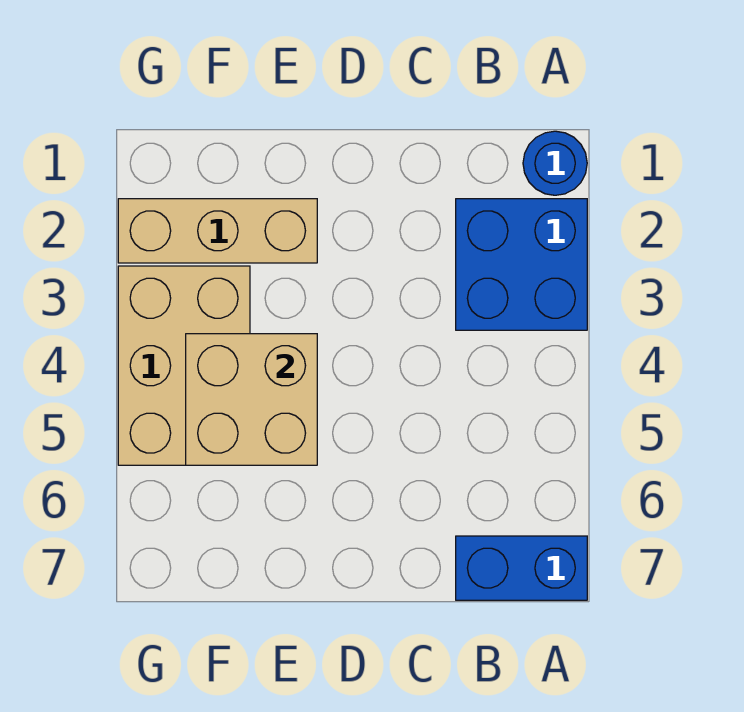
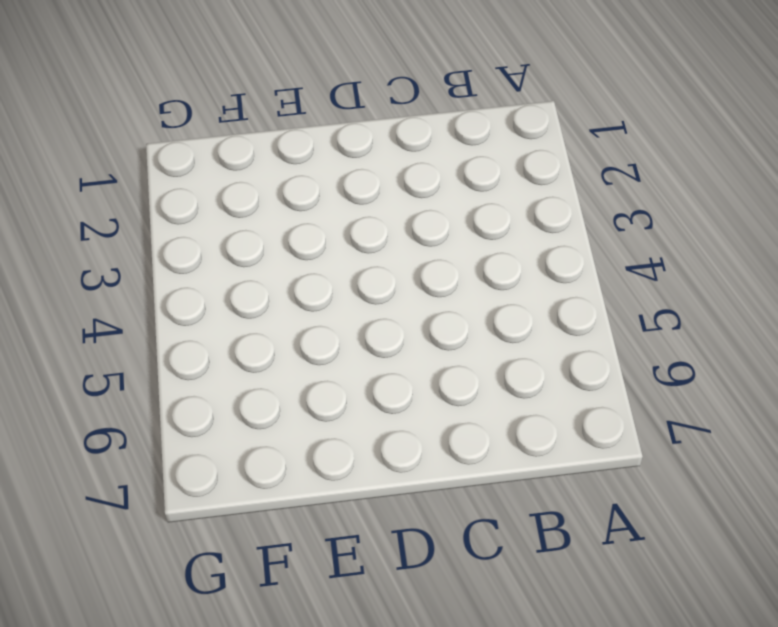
none -> blue round brick A1 level 1
none -> blue brick A2:B3 level 1

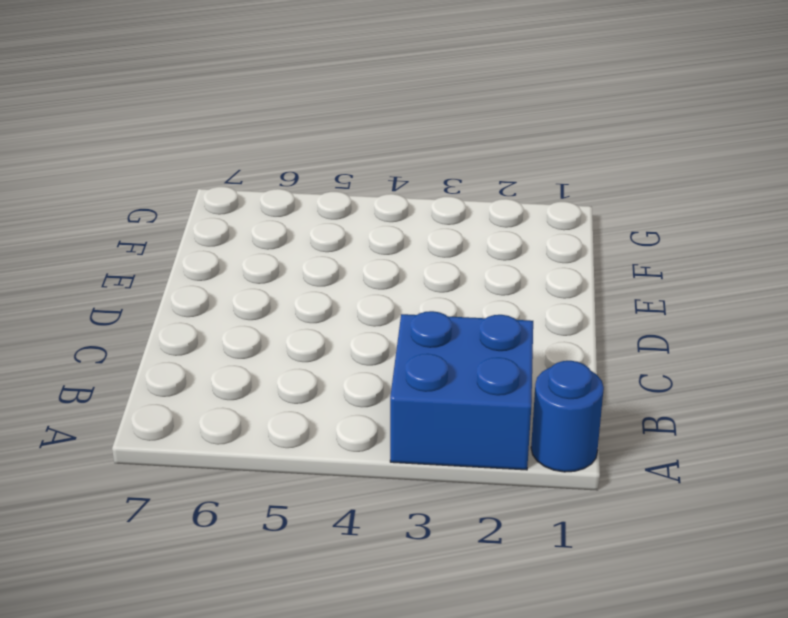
none -> blue brick A7:B7 level 1
none -> tan brick E2:G2 level 1

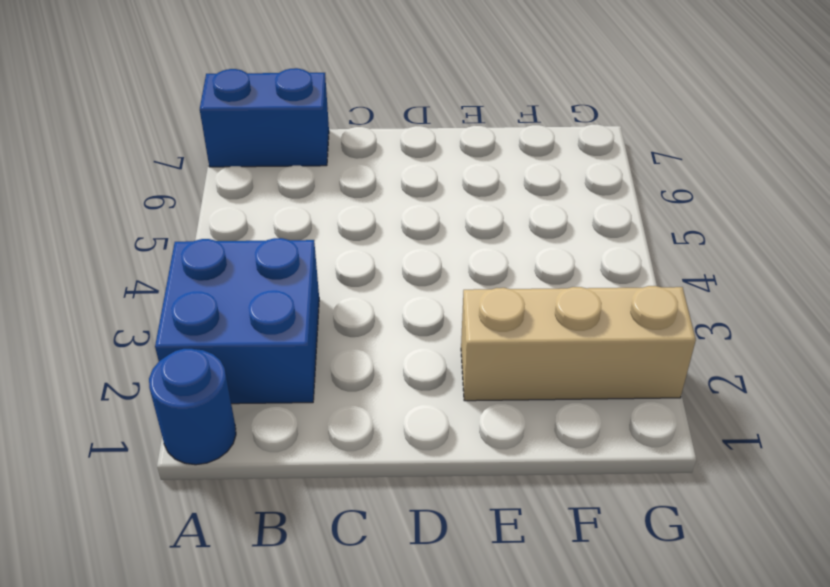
none -> tan brick F3:G5 level 1
none -> tan brick E4:F5 level 2

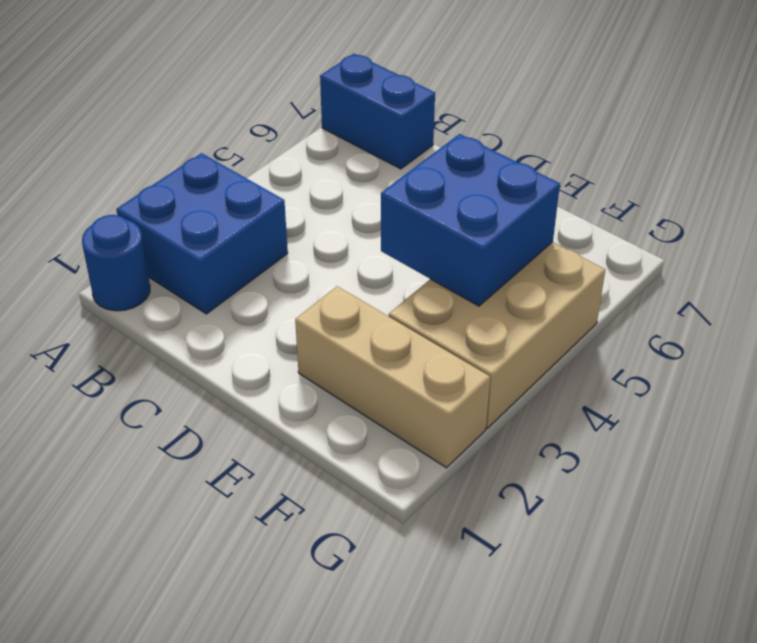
blue brick E4:F5 level 2 -> tan brick E4:F5 level 2

